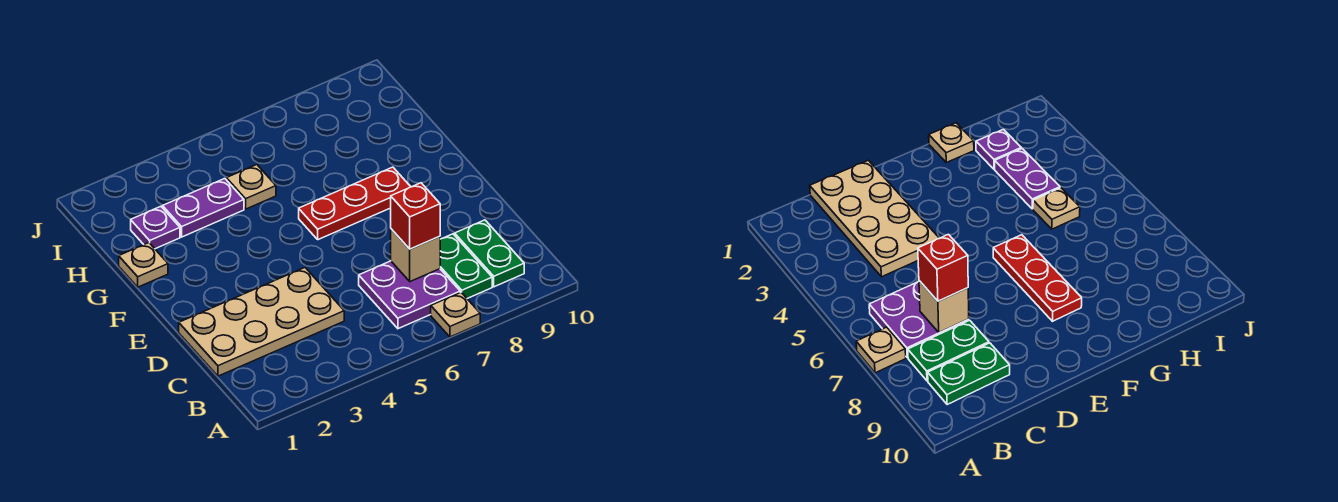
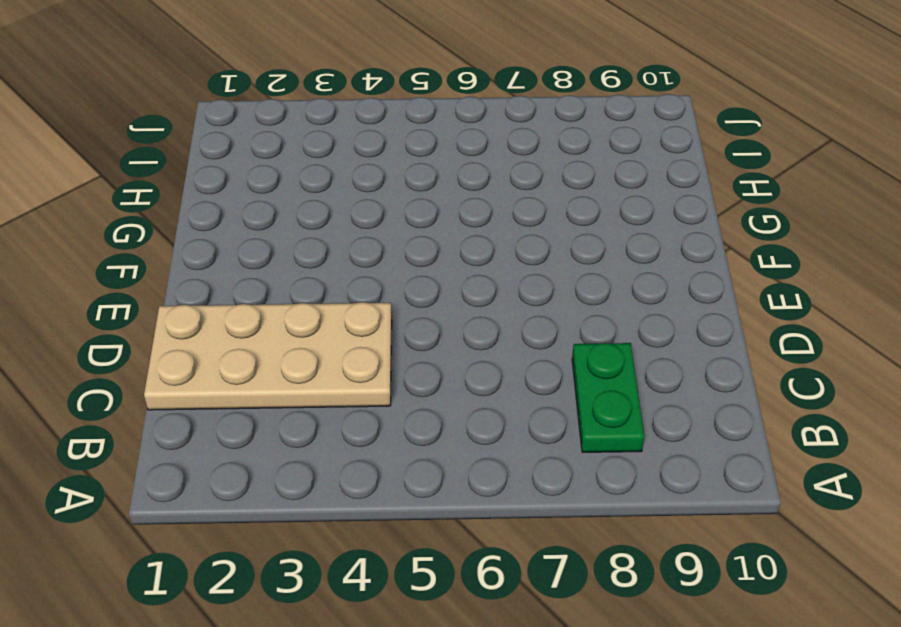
none -> tan plate A7 level 1
none -> purple plate B6:C7 level 1
none -> green plate B9:C9 level 1

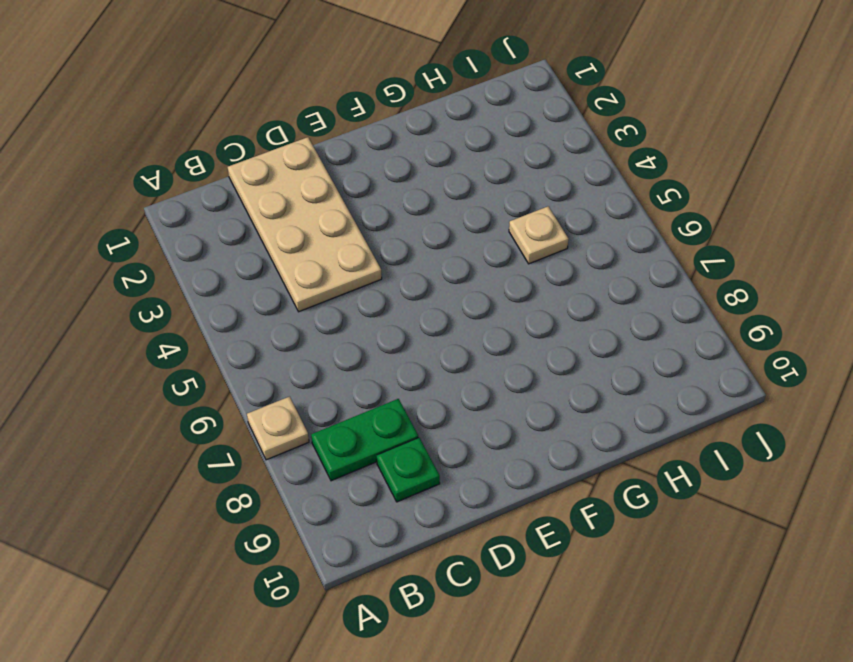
green plate C9 level 1 -> green plate B9:C9 level 1
none -> purple plate B6:C7 level 1
none -> red plate F6:F8 level 1
none -> tan plate G1 level 1

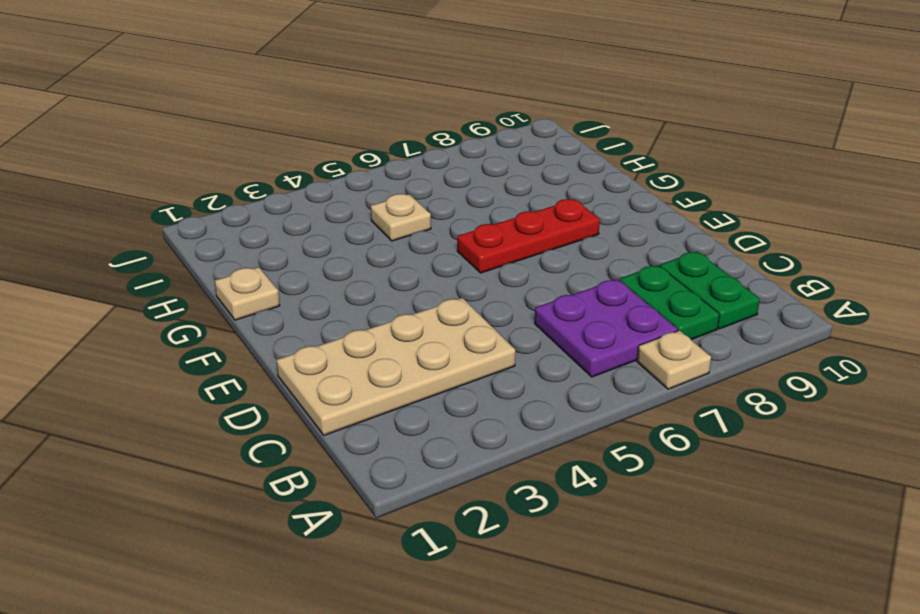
none -> purple plate H2 level 1
none -> purple plate H3:H4 level 1
none -> tan brick C7 level 2

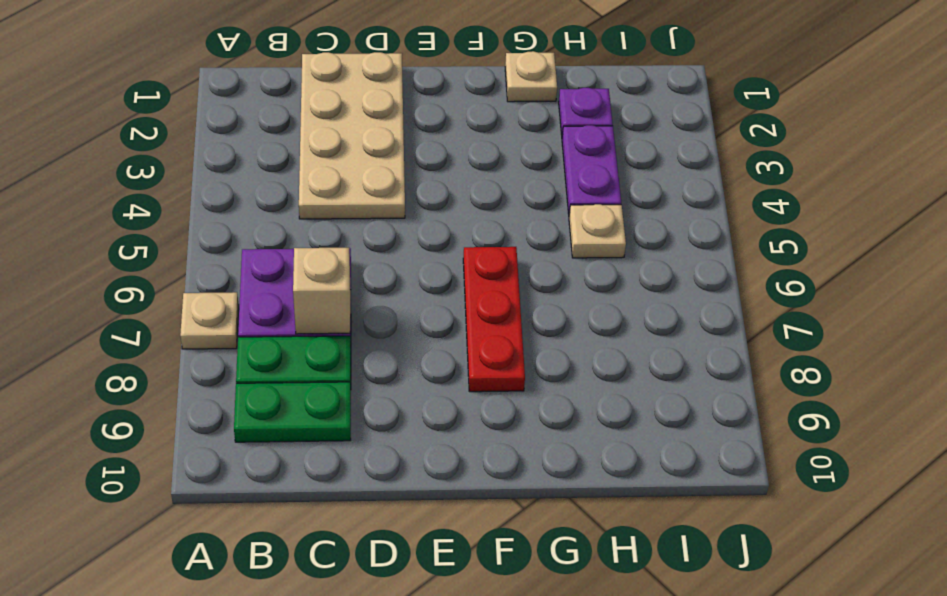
none -> red brick C7 level 3

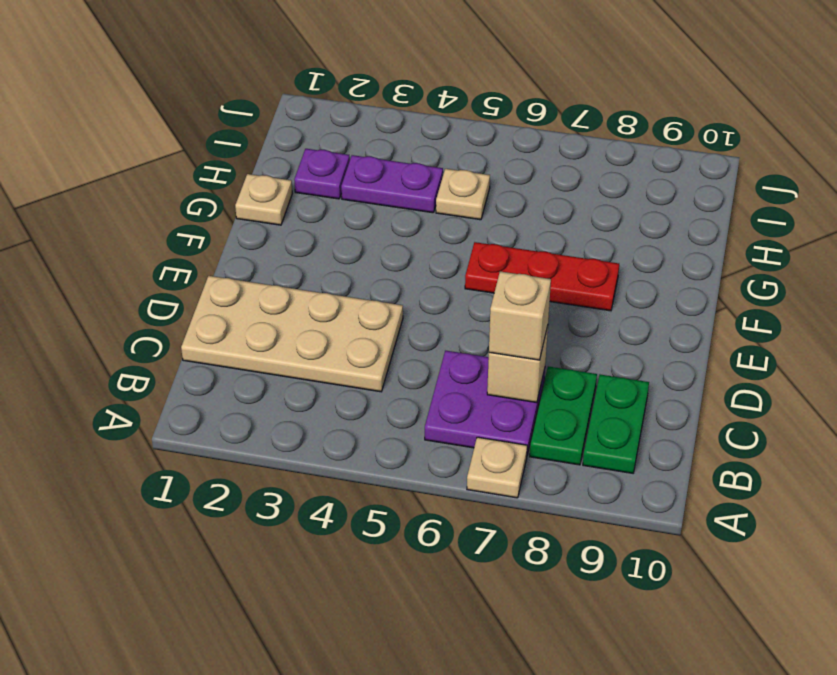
tan brick C7 level 3 -> red brick C7 level 3

